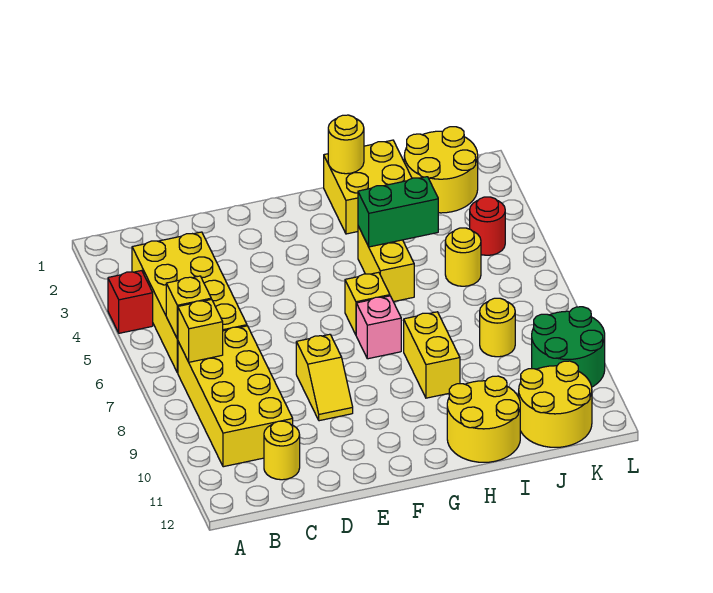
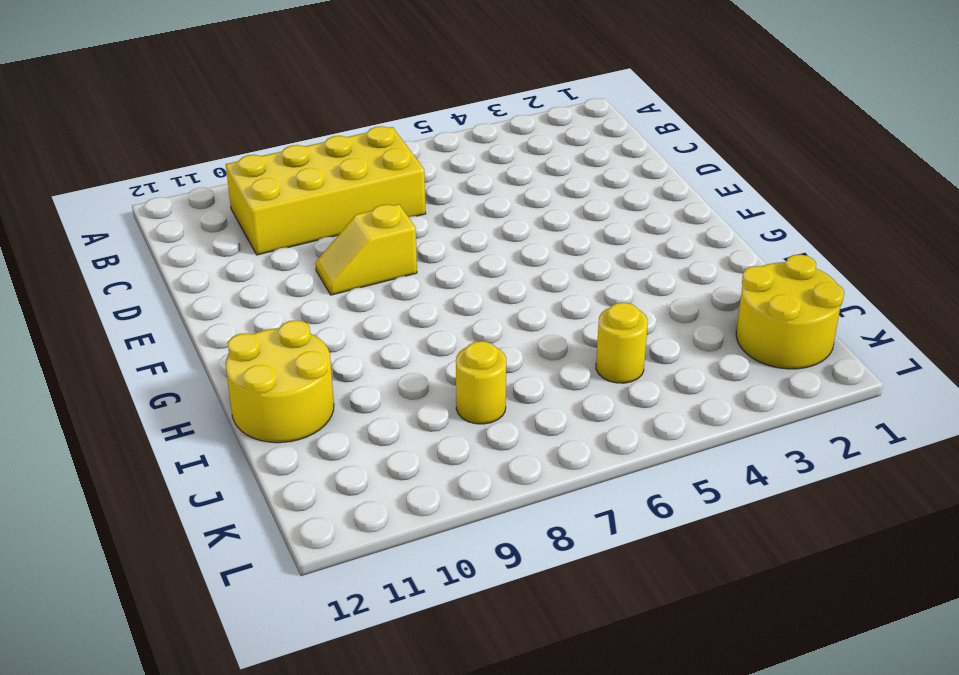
none -> red brick A4 level 1
none -> yellow brick B3:C6 level 1
none -> yellow round brick C11 level 1

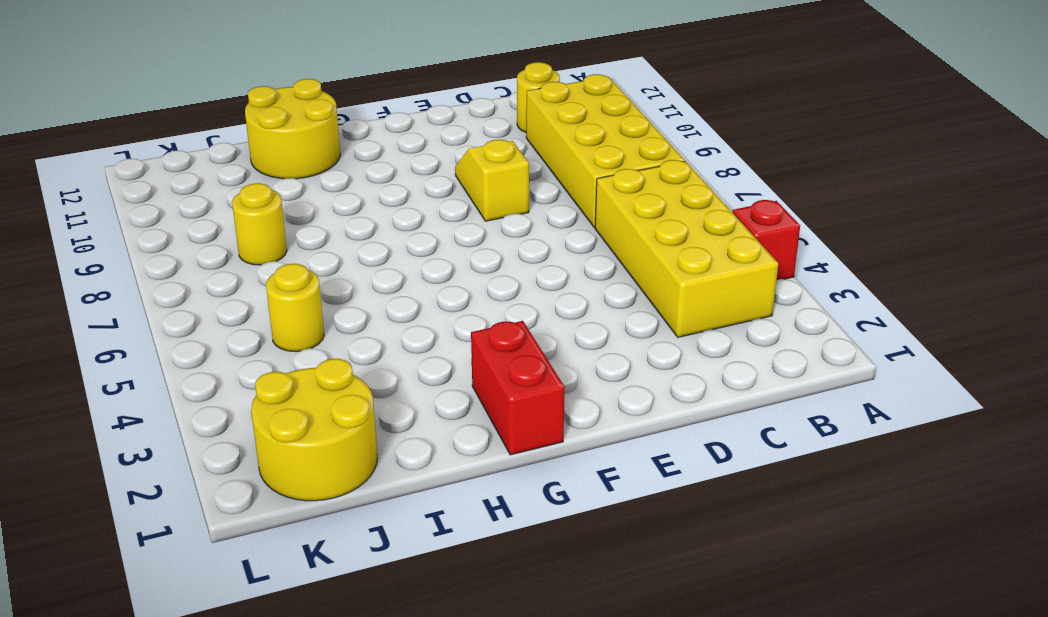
red brick G1:G2 level 1 -> none
none -> yellow brick G6 level 1
none -> pink brick G7 level 1
none -> yellow brick H1:I2 level 1

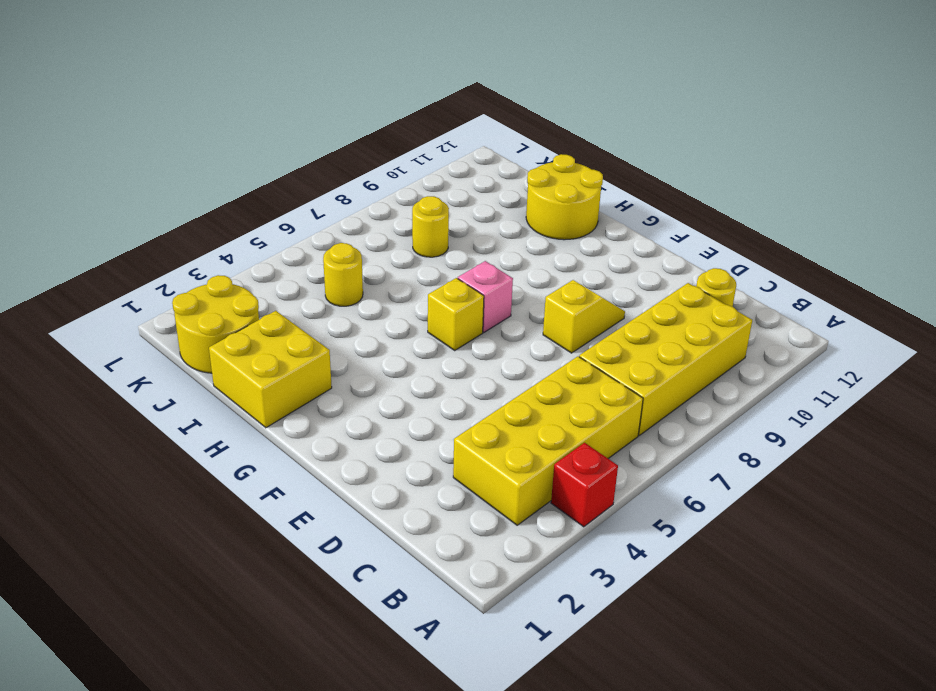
none -> yellow brick H4:H5 level 1
none -> yellow brick H8:H9 level 1
none -> yellow round brick J11:K12 level 1

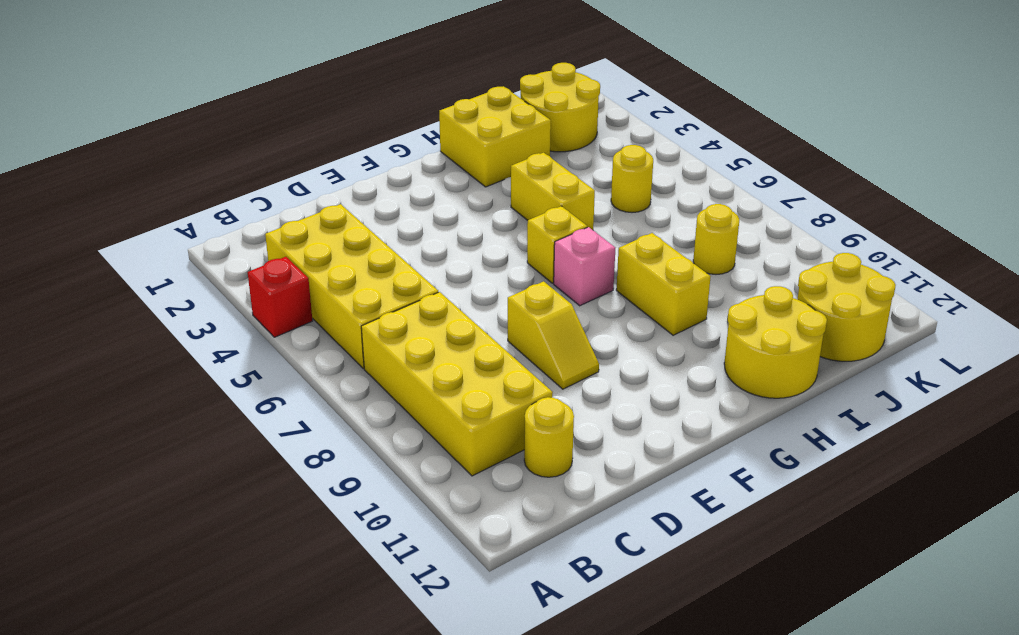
none -> red round brick K4 level 1
none -> green round brick K9:L10 level 1
none -> yellow brick B6 level 2

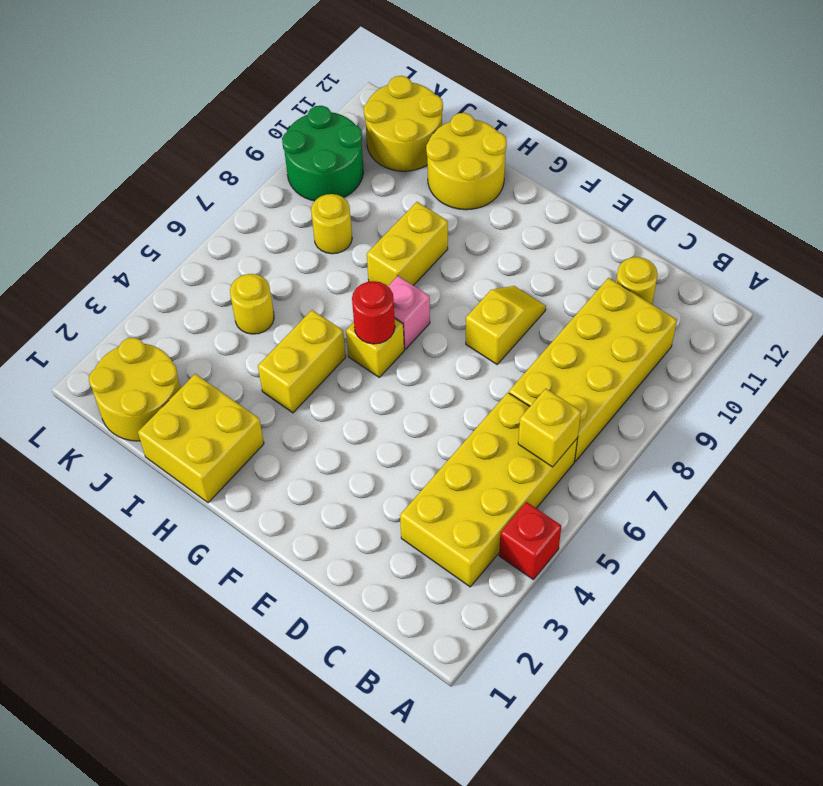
red round brick G6 level 2 -> red round brick K4 level 1
none -> yellow brick B7 level 2
none -> yellow round brick H1 level 2
none -> green brick H4:I4 level 2

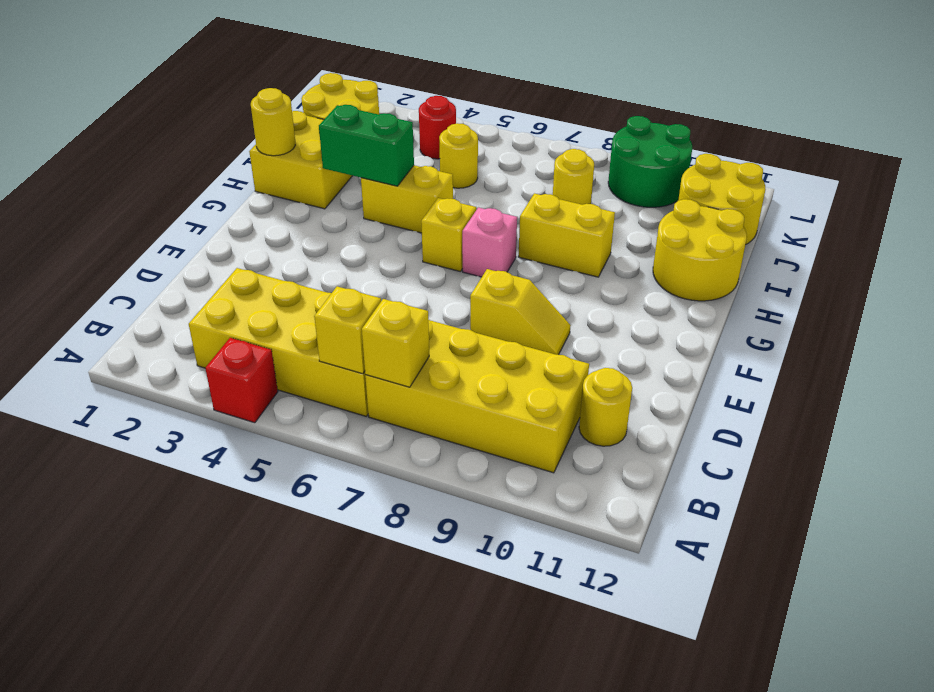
green brick H3:H4 level 2 -> green brick H4:I4 level 2

